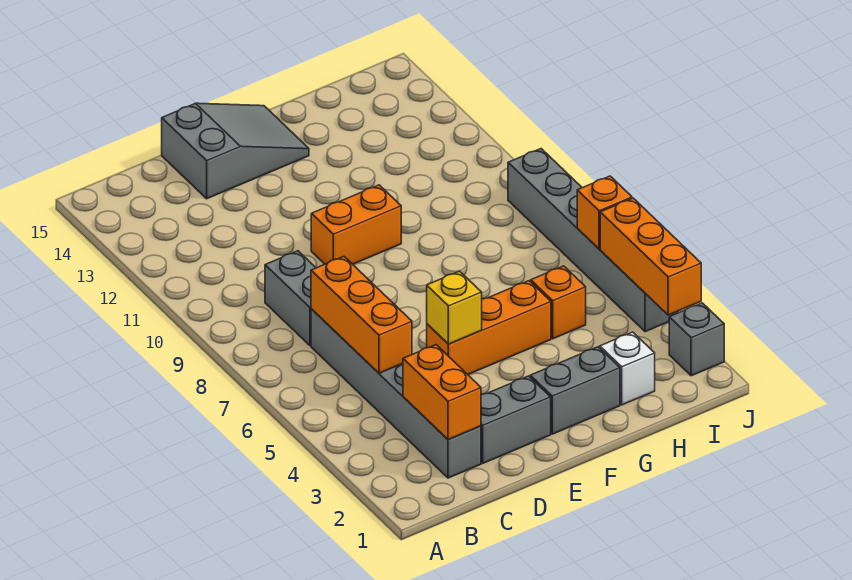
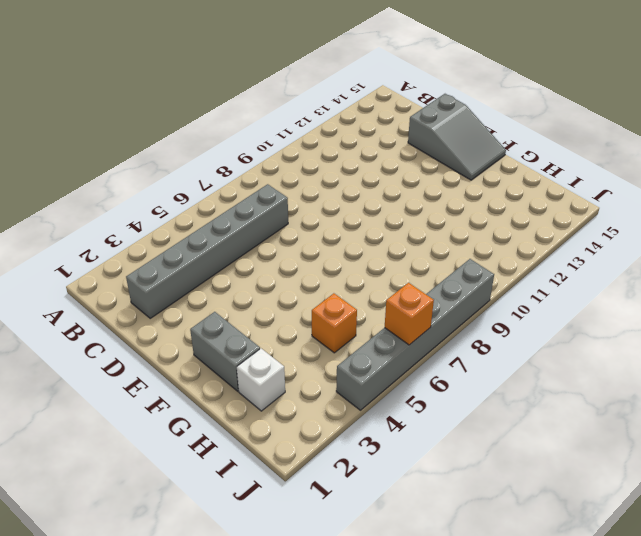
none -> grey brick C8:C9 level 1
none -> grey brick D2:E2 level 1
none -> orange brick E5:G5 level 1

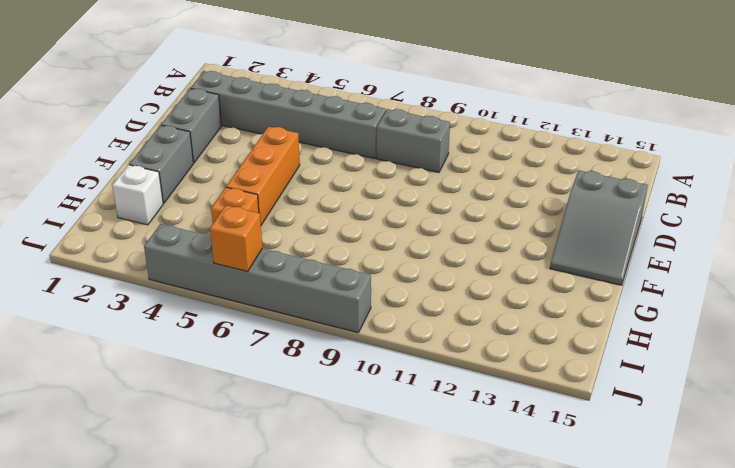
none -> orange brick E10:F10 level 1
none -> grey brick J2 level 1
none -> orange brick C2:C3 level 2

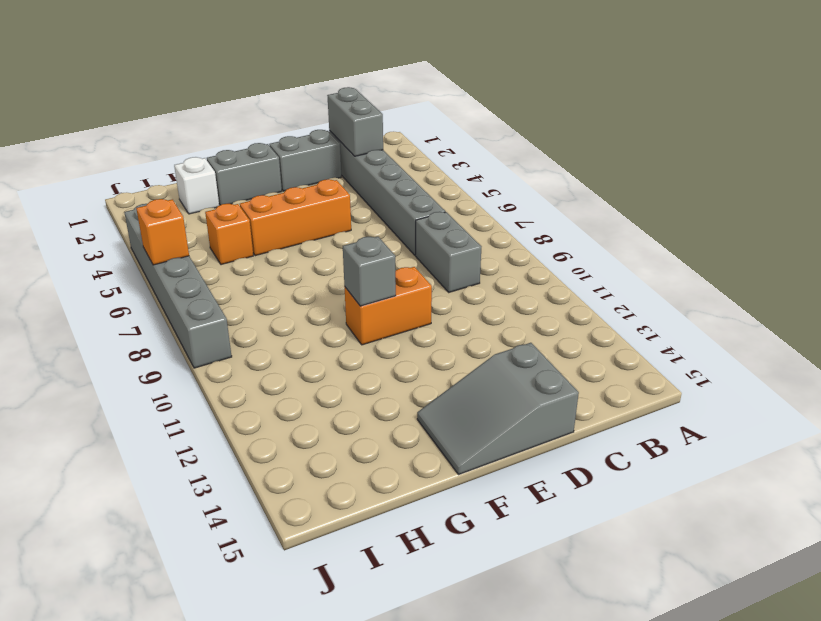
grey brick C2:C3 level 2 -> orange brick C2:C3 level 2
grey brick F10 level 2 -> grey brick J2 level 1
none -> orange brick C5:C7 level 2
none -> yellow brick E5 level 2
none -> orange brick J3:J5 level 2

